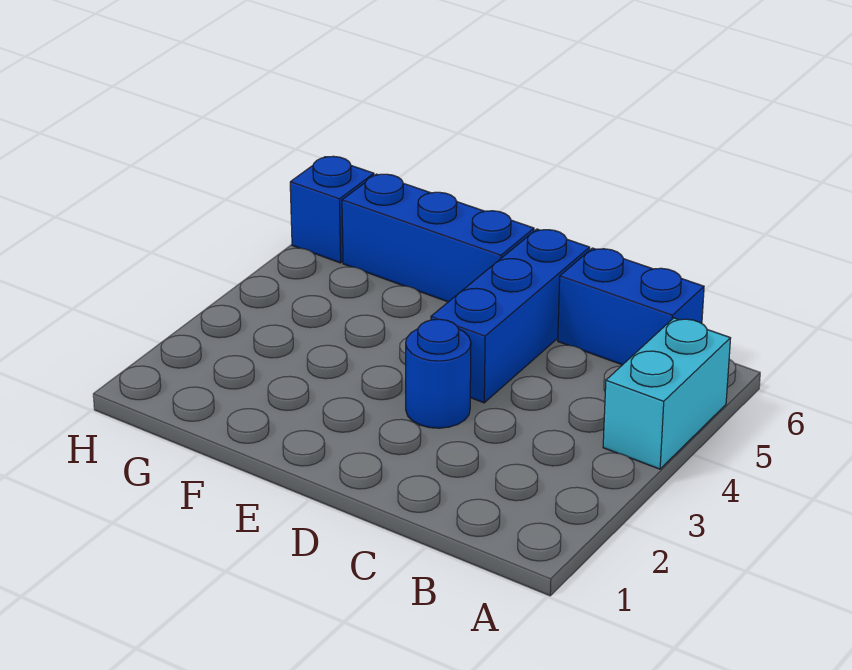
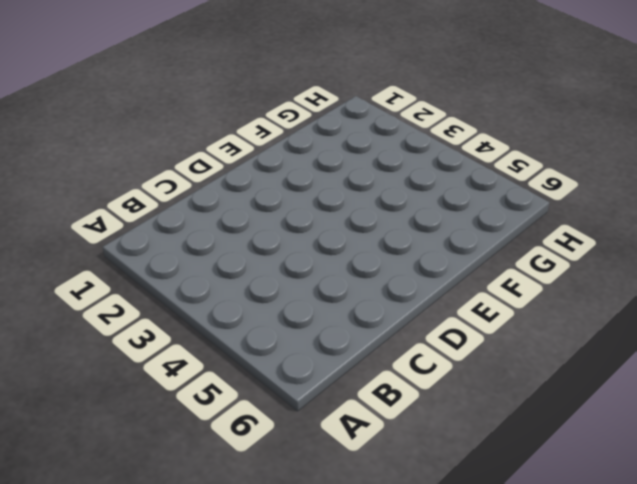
none -> cyan brick A4:A5 level 1
none -> blue brick B6:C6 level 1

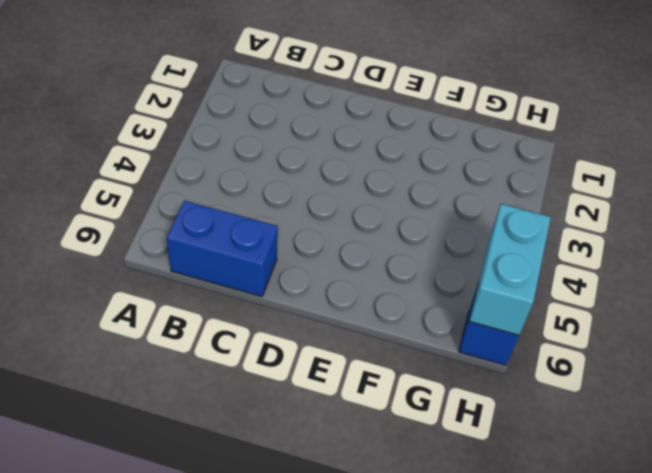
cyan brick H5:H6 level 2 -> cyan brick A4:A5 level 1
none -> blue round brick D3 level 1
none -> blue brick D4:D6 level 1

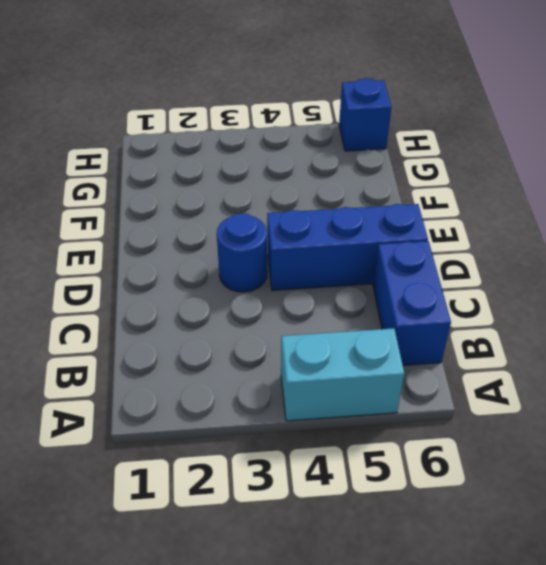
none -> blue brick E6:G6 level 1

